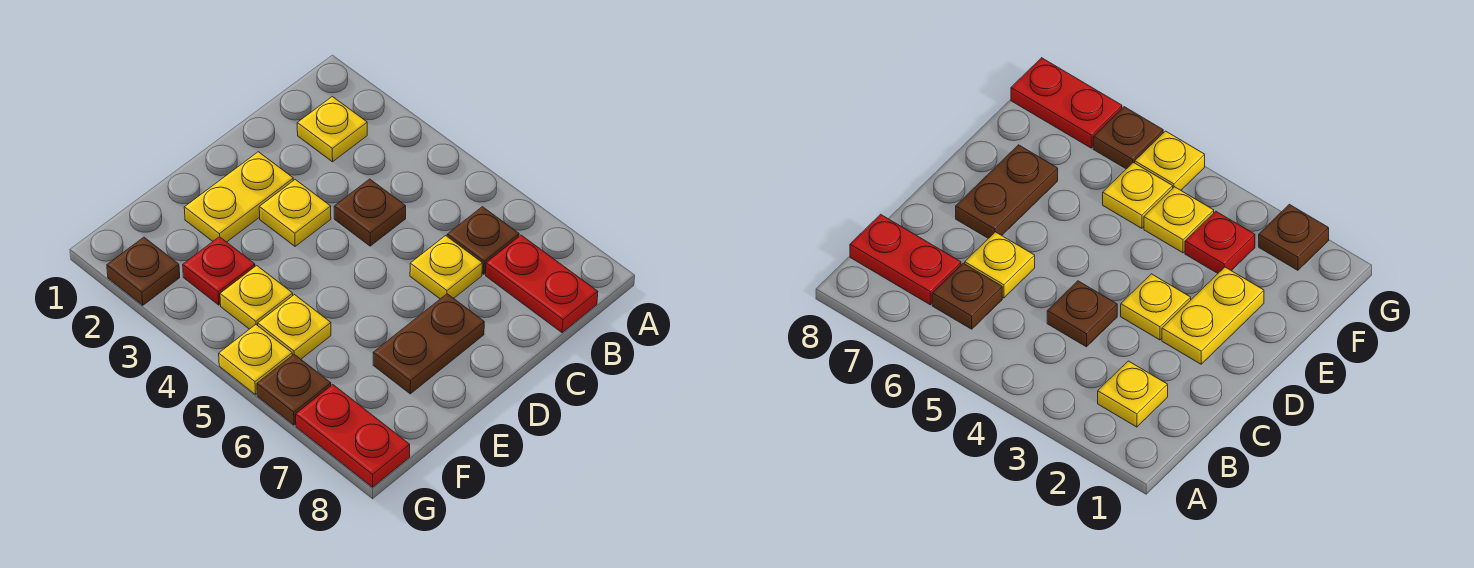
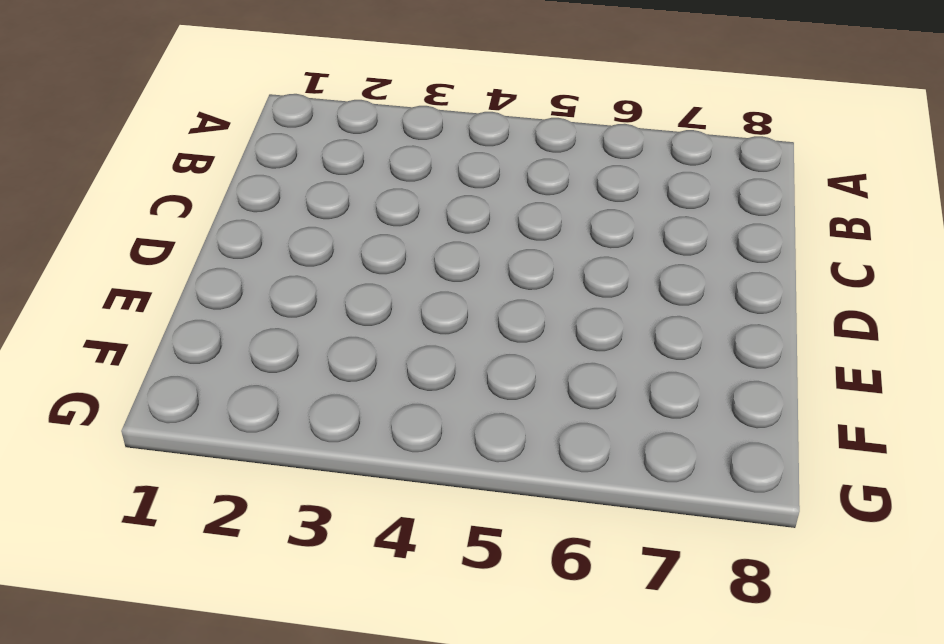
none -> yellow plate B2 level 1
none -> brown plate B6 level 1
none -> red plate B7:B8 level 1

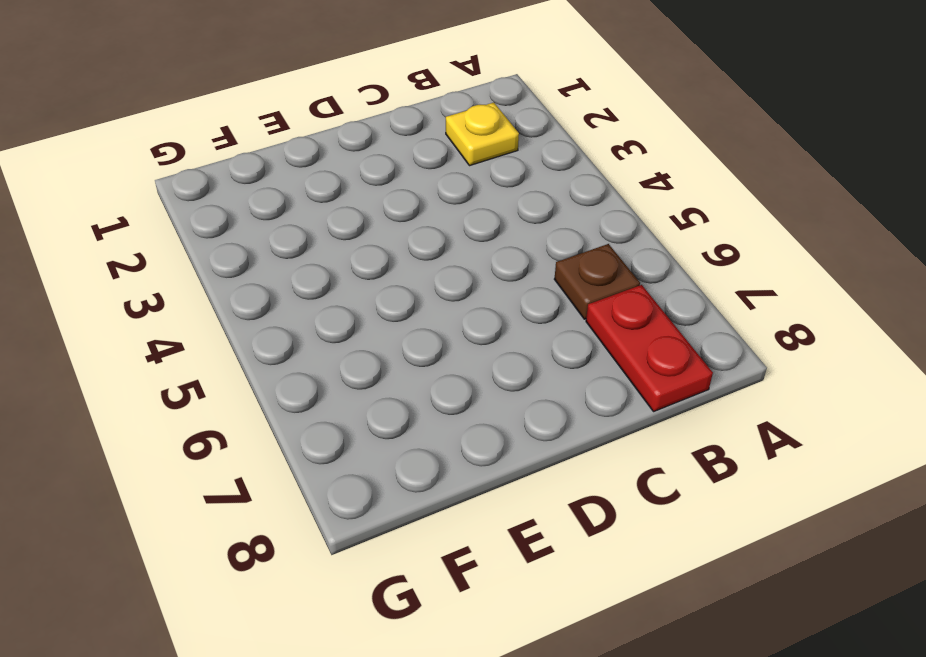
none -> brown plate C4 level 1
none -> yellow plate C6 level 1
none -> yellow plate D2:E2 level 1

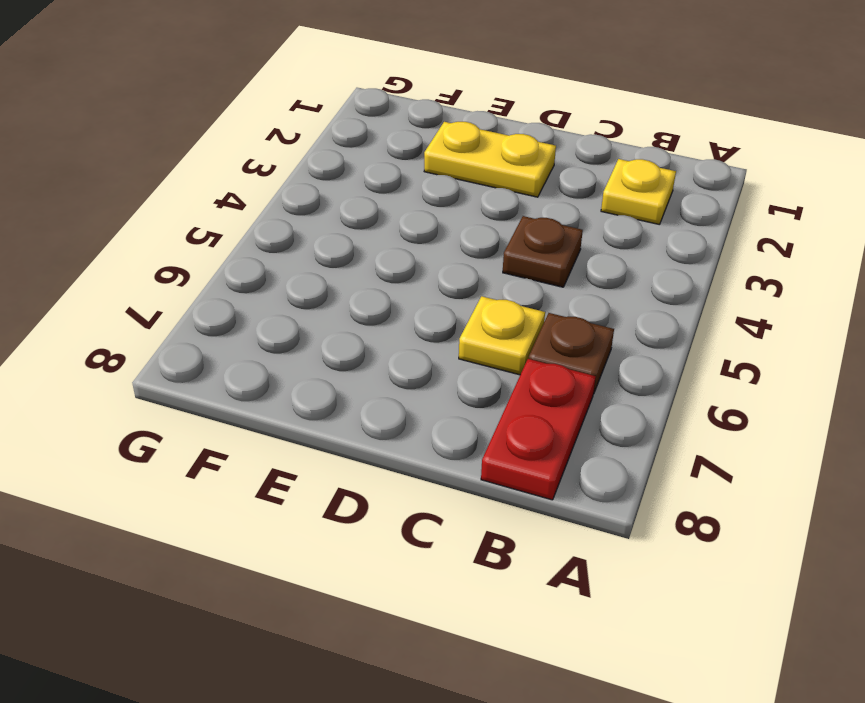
none -> yellow plate D3 level 1
none -> brown plate D7:E7 level 1
none -> red plate F3 level 1

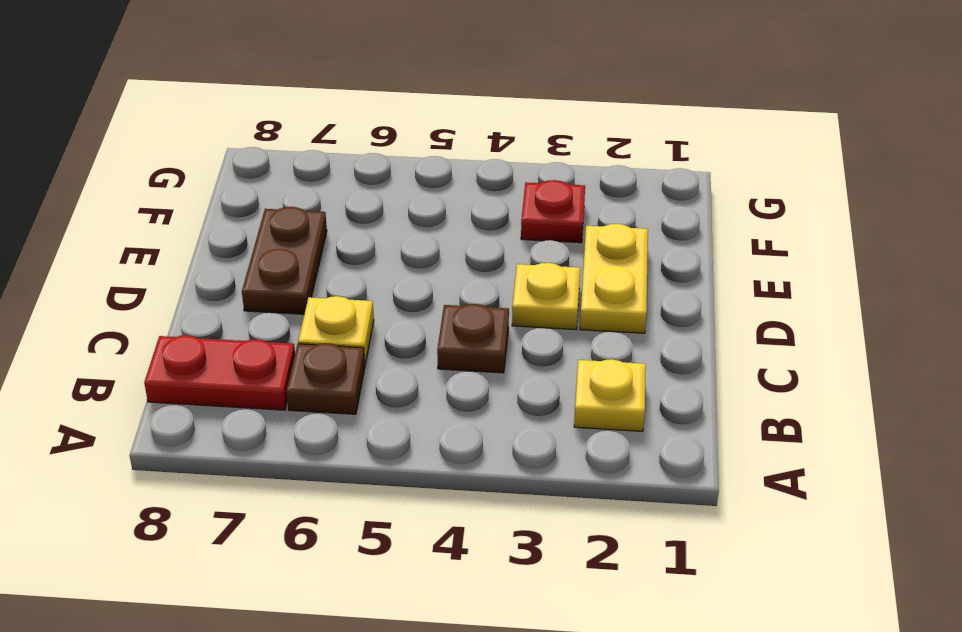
none -> yellow plate F4 level 1
none -> yellow plate F5 level 1
none -> brown plate G2 level 1

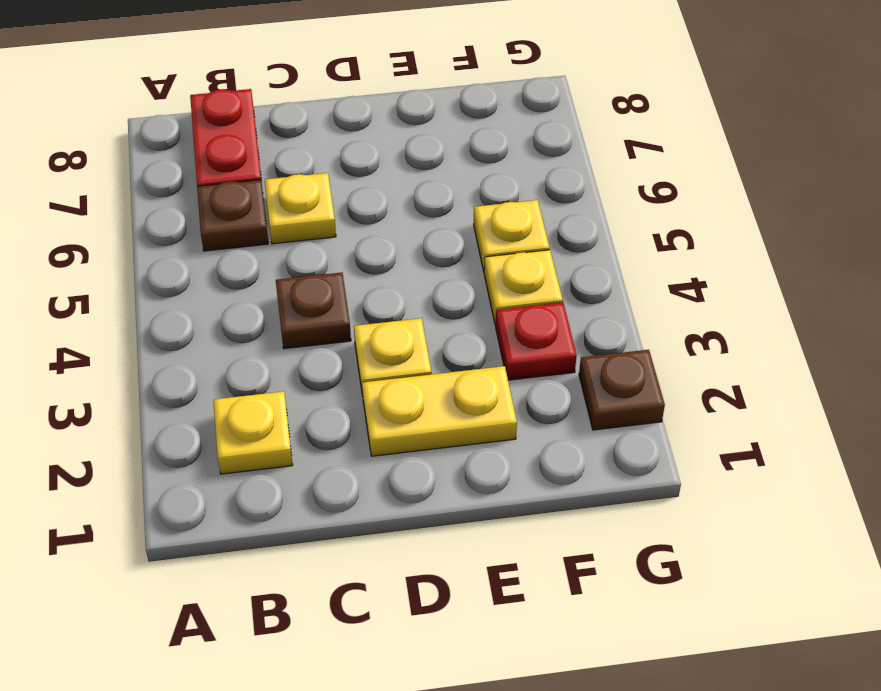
none -> brown plate D7:E7 level 1
none -> yellow plate G5 level 1
none -> brown plate G6 level 1

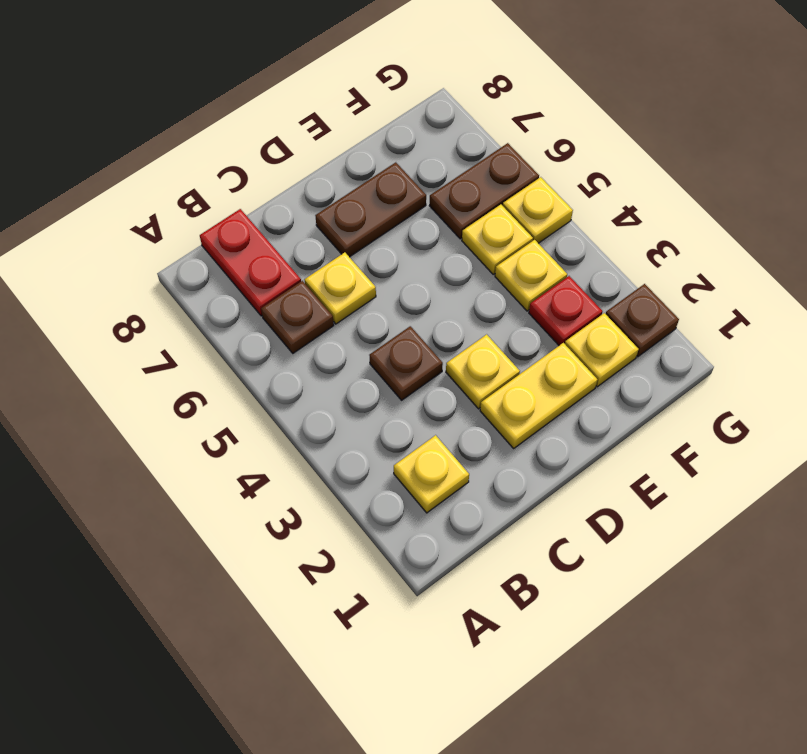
yellow plate F2 level 1 -> none
brown plate F6:G6 level 1 -> brown plate G6 level 1
none -> red plate G7:G8 level 1

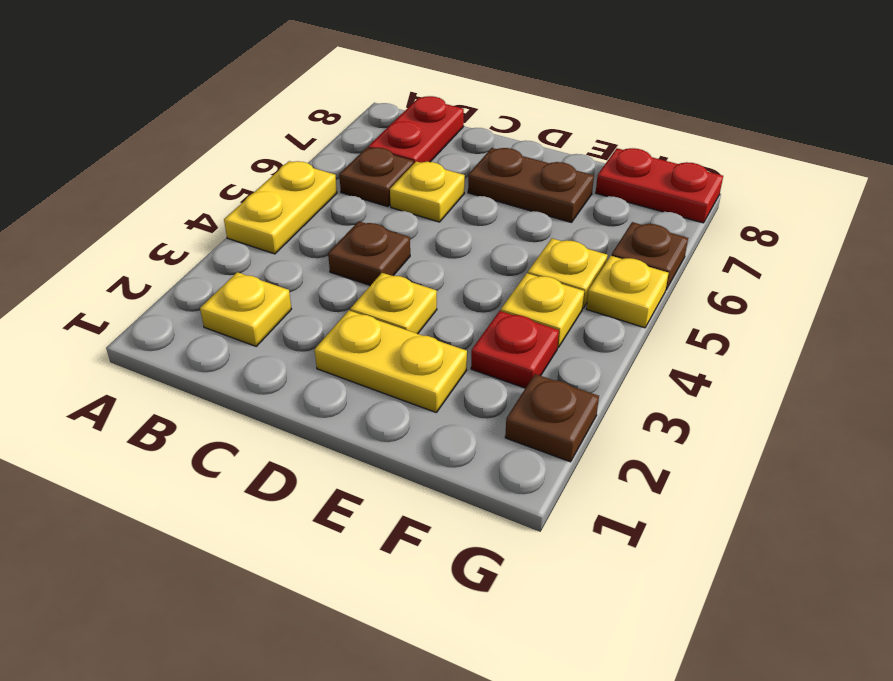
yellow plate A4:A5 level 1 -> none
red plate F8:G8 level 1 -> red plate G7:G8 level 1

